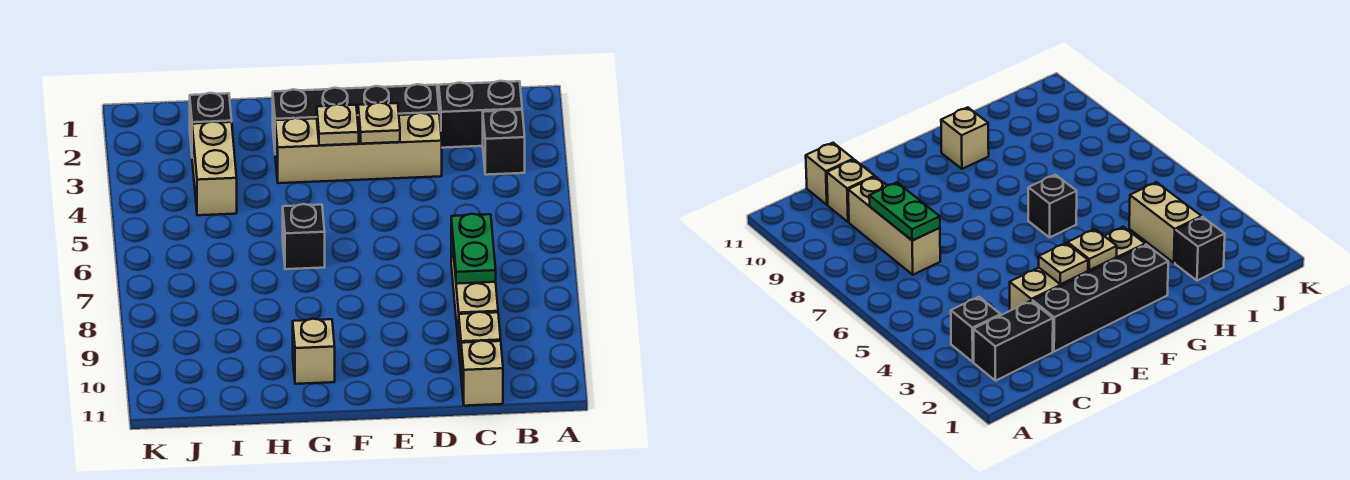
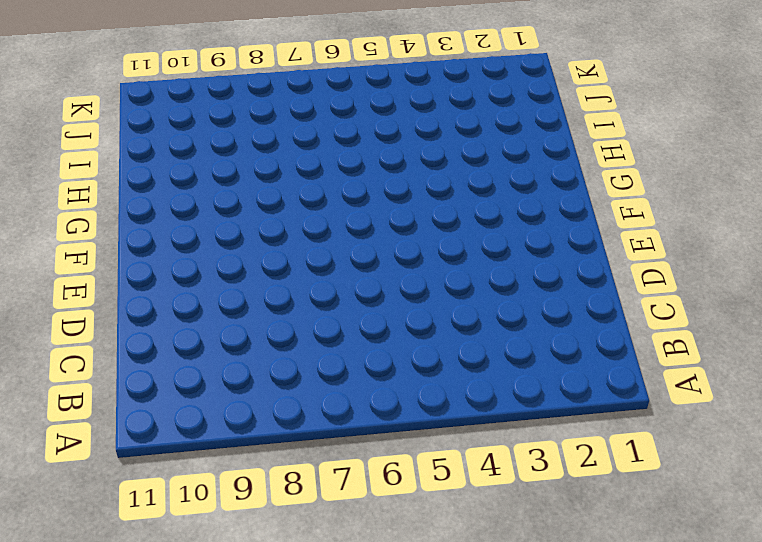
none -> black brick B2:C2 level 1
none -> black brick B3 level 1
none -> tan brick C7:C9 level 1

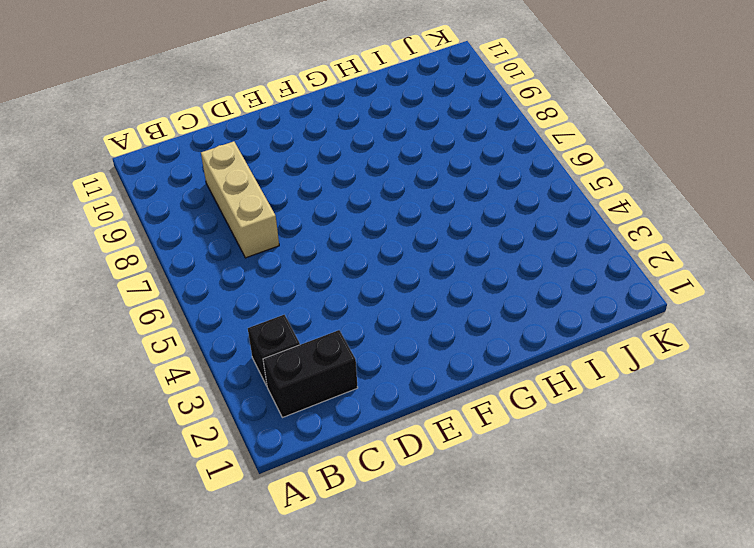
none -> tan brick C10 level 1
none -> tan brick C11 level 1
none -> black brick D2:G2 level 1

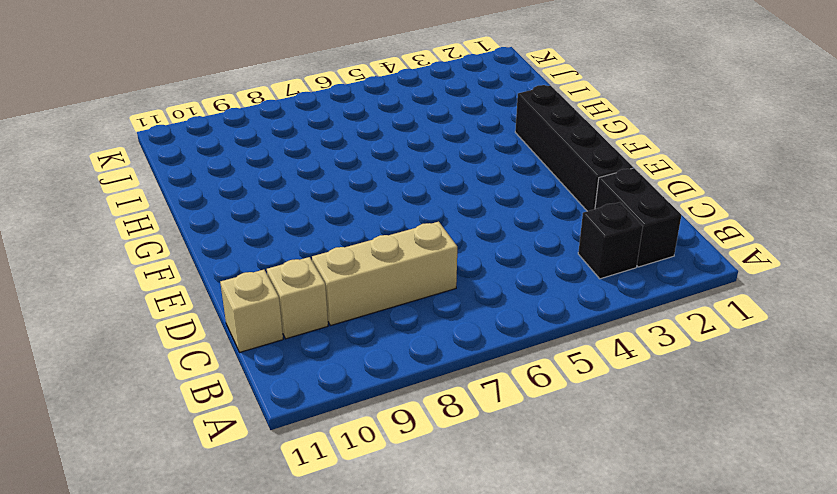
none -> tan brick D3:G3 level 1
none -> black brick G6 level 1
none -> tan brick G10 level 1

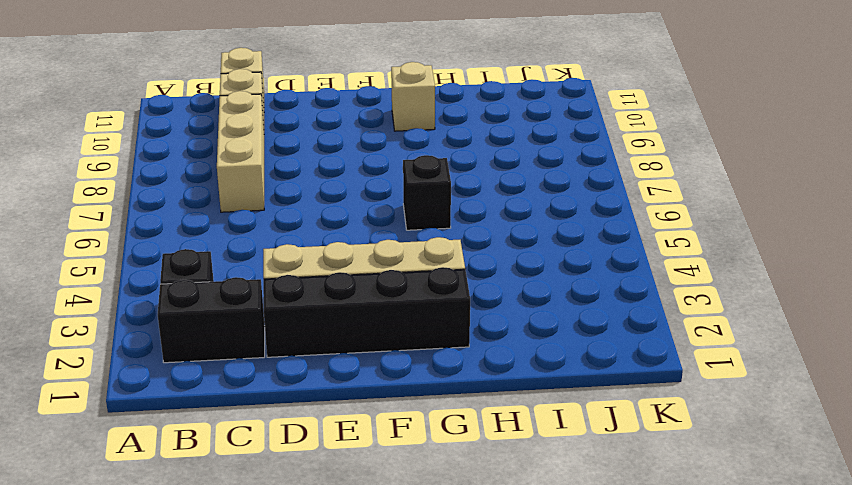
none -> black brick I2 level 1
none -> tan brick I3:I4 level 1
none -> green plate C7:C8 level 2

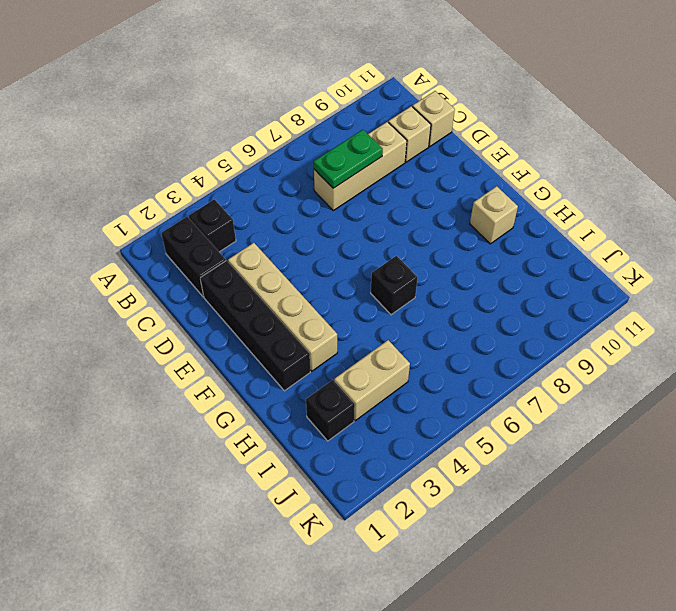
none -> tan plate E3 level 2
none -> tan plate F3 level 2

